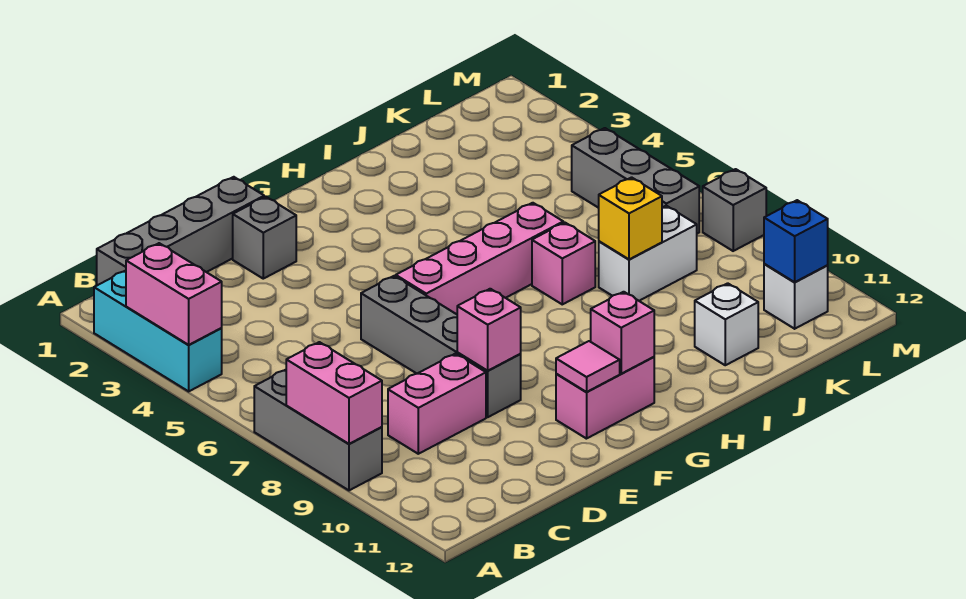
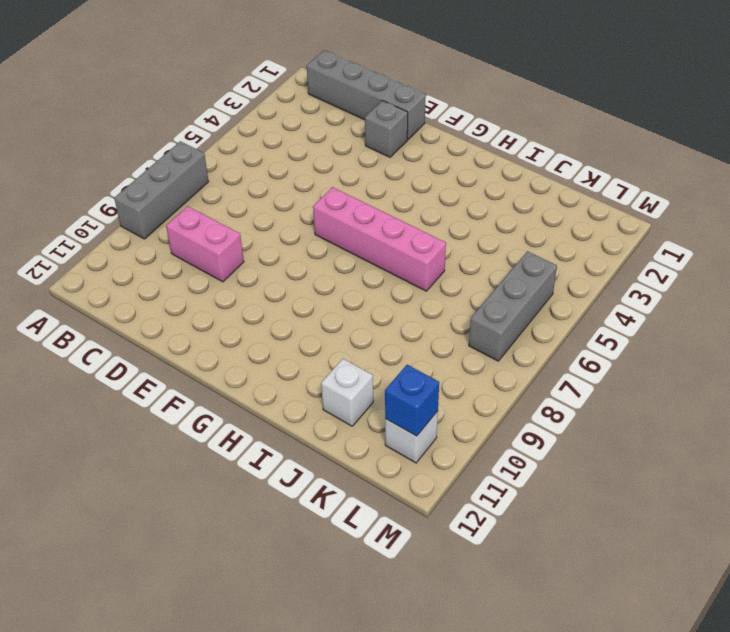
none -> cyan brick A2:A4 level 1
none -> grey brick E6:E9 level 1
none -> pink brick F11:G11 level 1

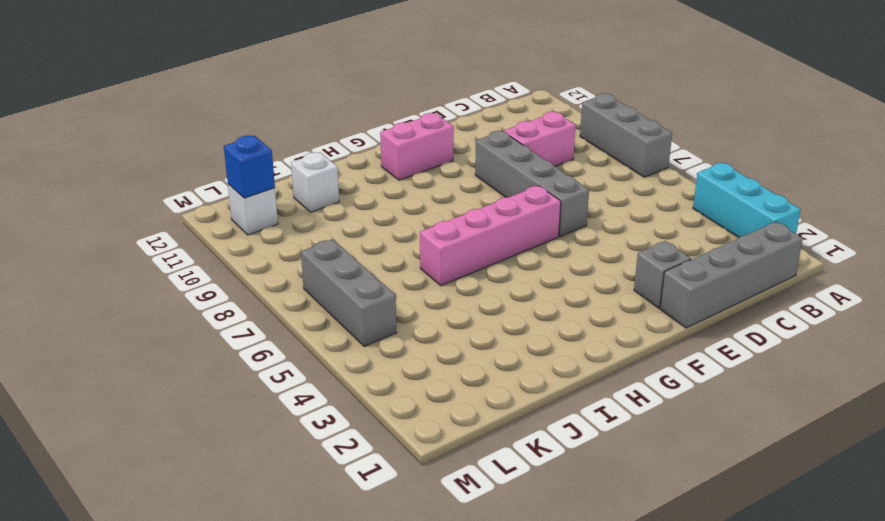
none -> pink brick I7 level 1
none -> white brick J8:K8 level 1
none -> grey brick M8 level 1

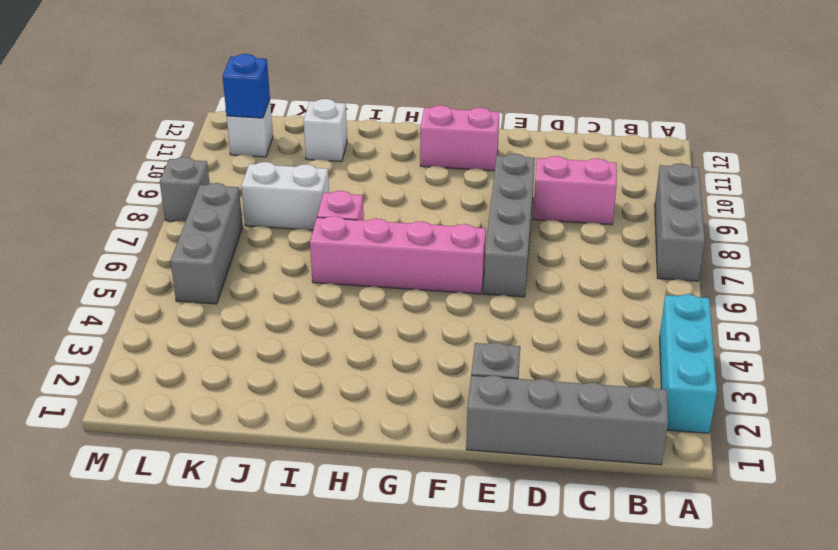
none -> pink brick A3:A4 level 2
none -> pink brick A8:A9 level 2
none -> pink brick E9 level 2

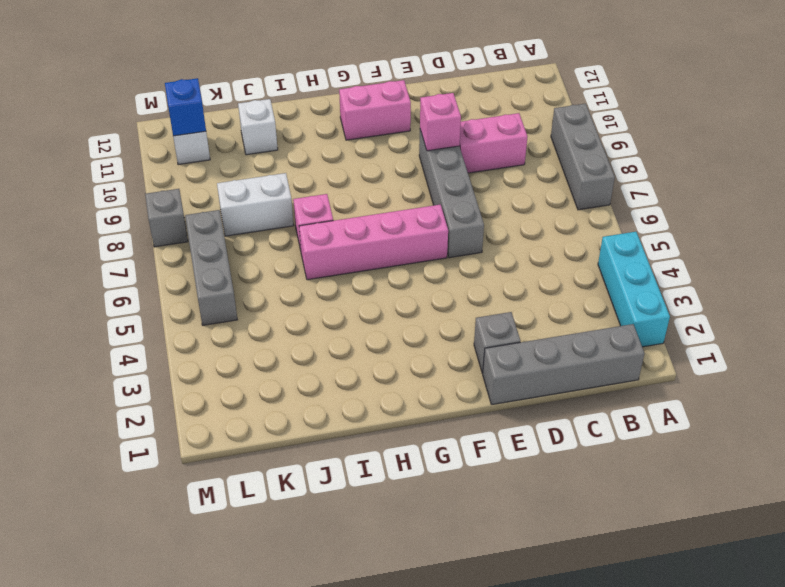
none -> pink brick A3:A4 level 2
none -> pink brick A8:A9 level 2
none -> pink tile F11 level 2

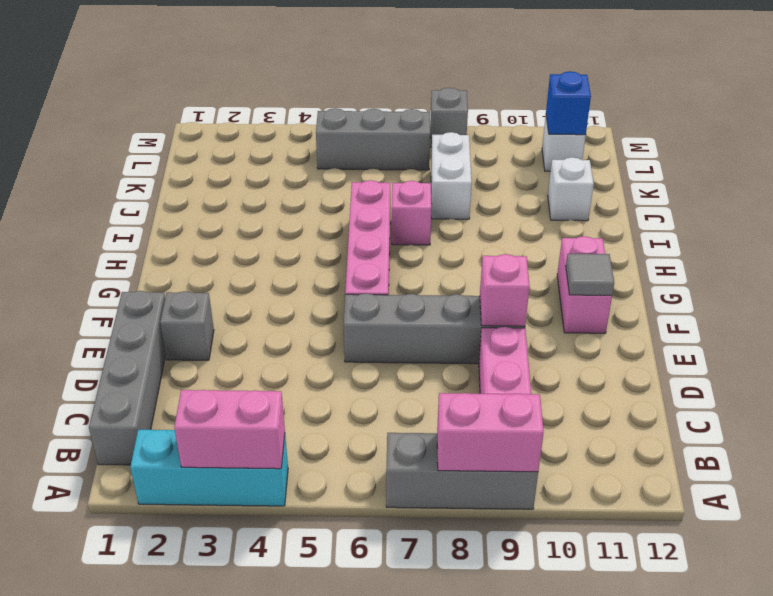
grey tile F11 level 2 -> pink tile F11 level 2
none -> pink brick G11 level 2
none -> yellow brick J8 level 2

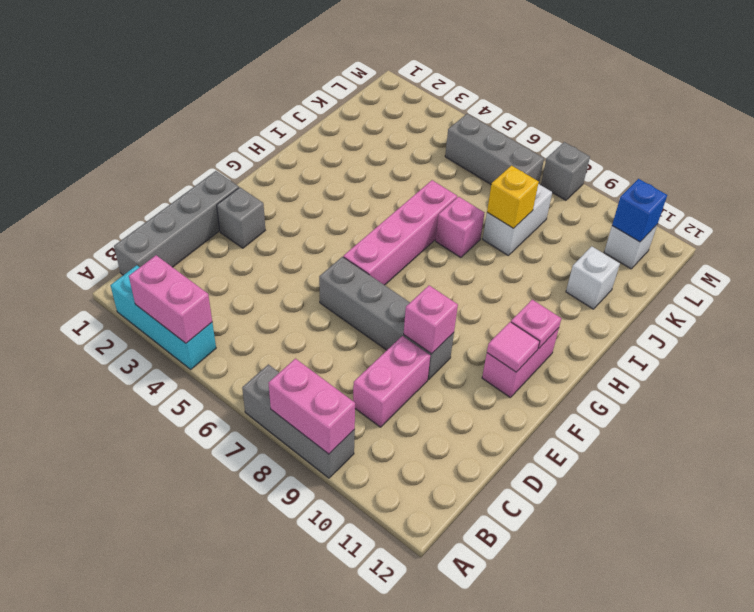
pink plate G11 level 2 -> pink brick G11 level 2

